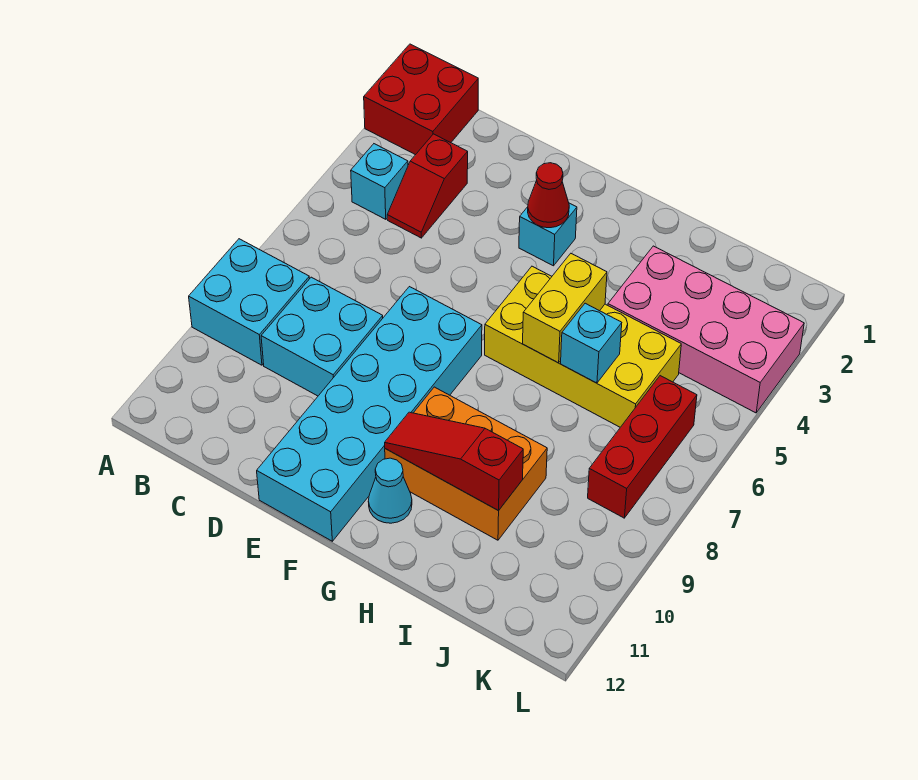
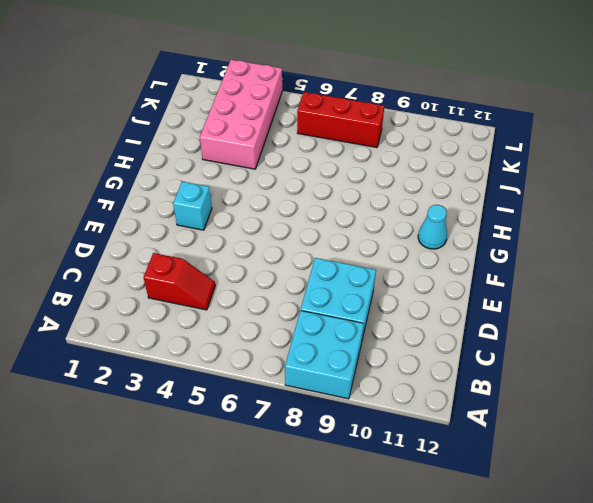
none -> red brick A1:B2 level 1
none -> cyan brick B4 level 1
none -> cyan brick E7:F12 level 1

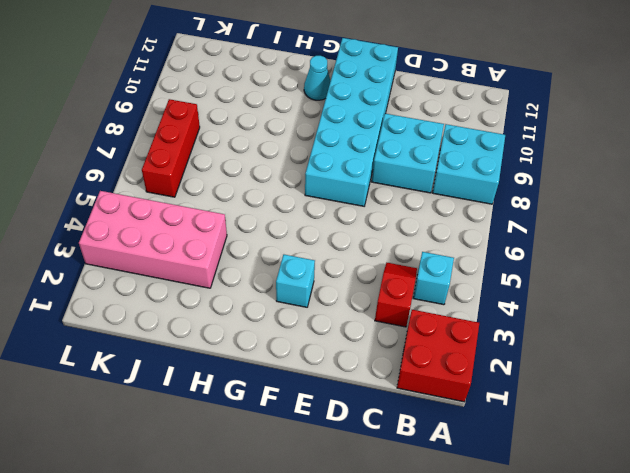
none -> yellow brick G5:J6 level 1
none -> orange brick G9:I10 level 1
none -> red cone F3 level 2

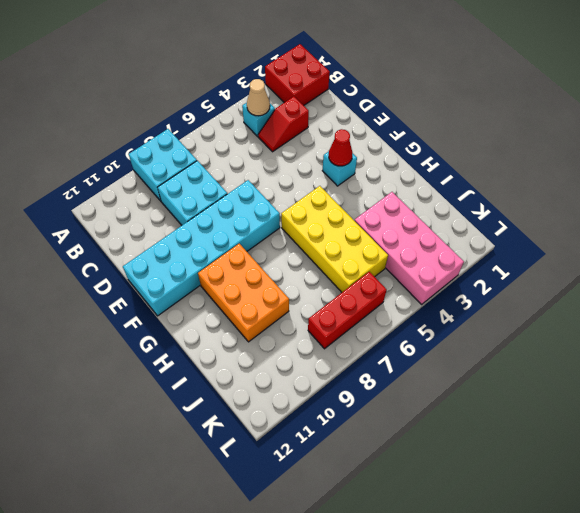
tan cone B4 level 2 -> none
none -> cyan cone G11 level 1
none -> red slope G10:I10 level 2 top I
none -> yellow brick H5:H6 level 2

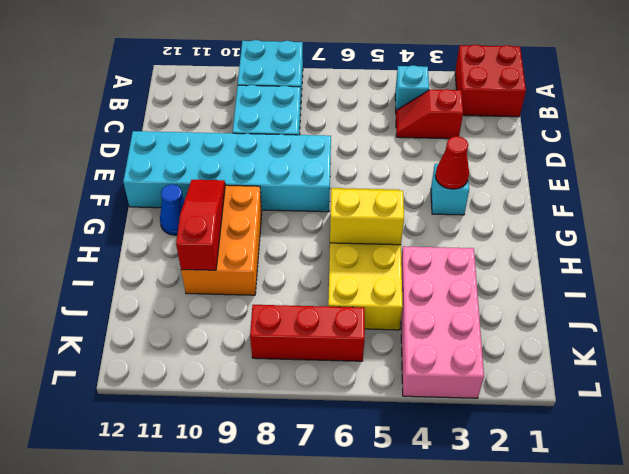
blue cone G11 level 1 -> cyan cone G11 level 1
none -> cyan brick I6 level 2

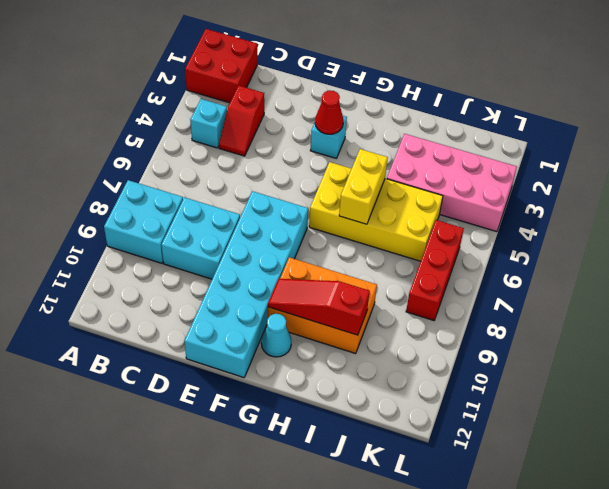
none -> cyan brick I6 level 2

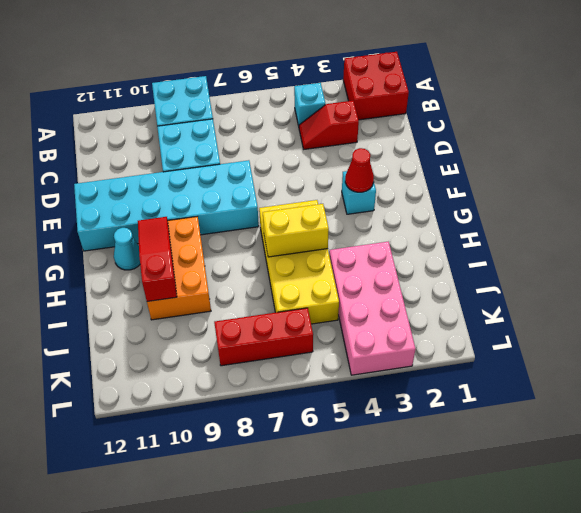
none -> cyan brick I6 level 2

